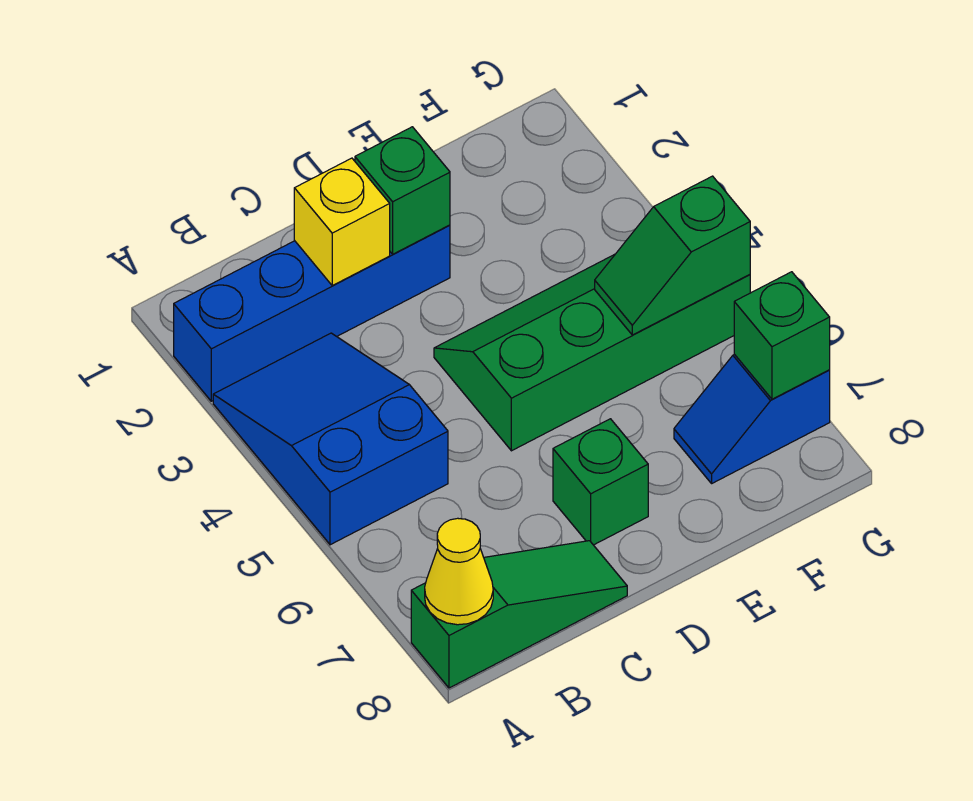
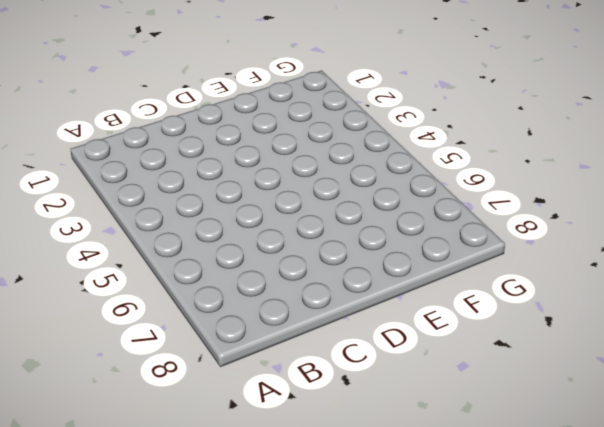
none -> blue brick A2:D2 level 1
none -> blue slope A3:B5 level 1 top 5

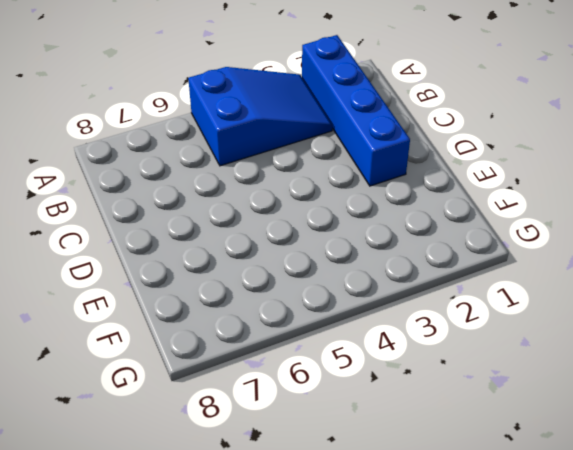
none -> green slope A8:C8 level 1 top A
none -> green slope D4:G5 level 1 top 5

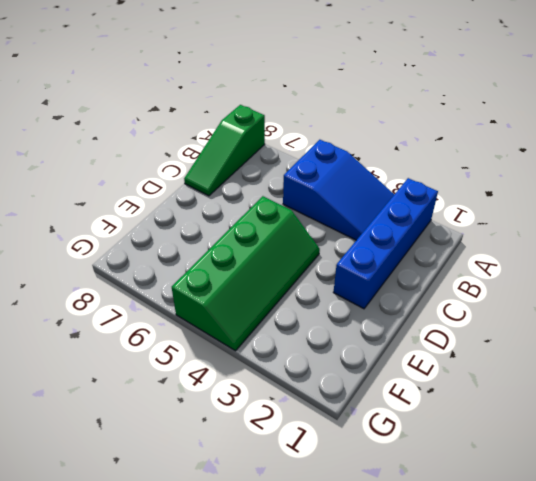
none -> green brick D7 level 1
none -> blue slope F7:G7 level 1 top G

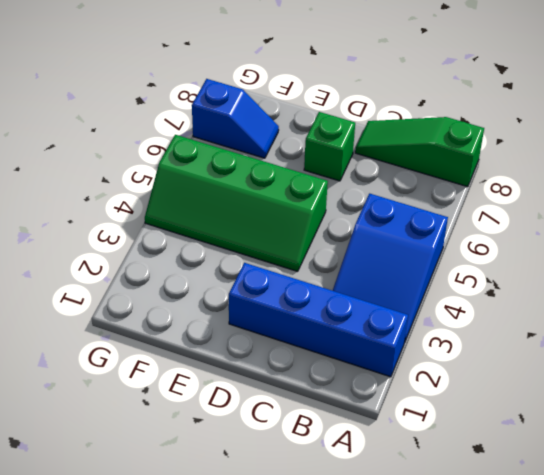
none -> yellow cone A8 level 2
none -> yellow brick C2 level 2

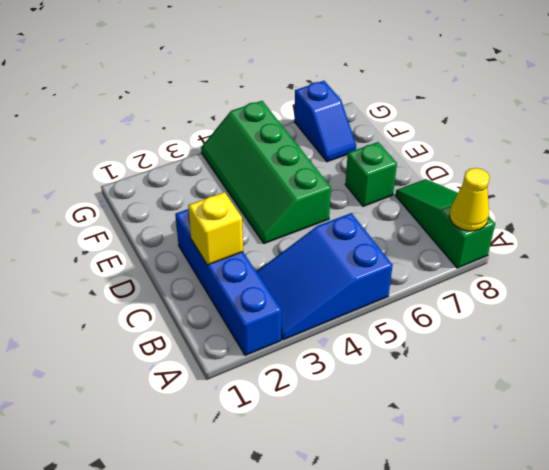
none -> green brick D2 level 2
none -> green slope F5:G5 level 2 top G

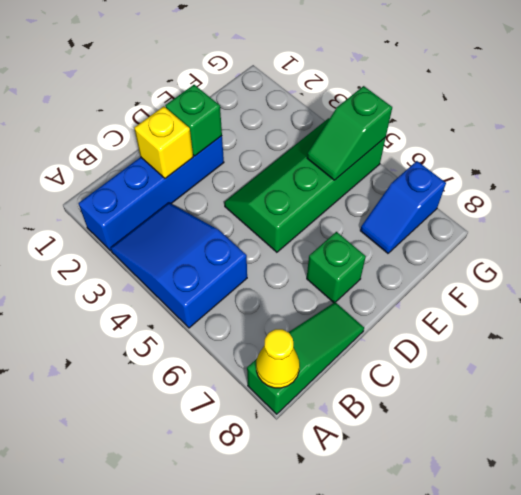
none -> green brick G7 level 2

